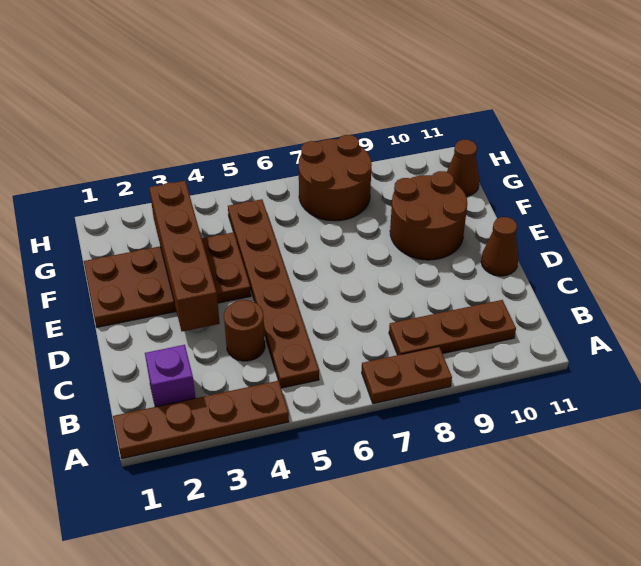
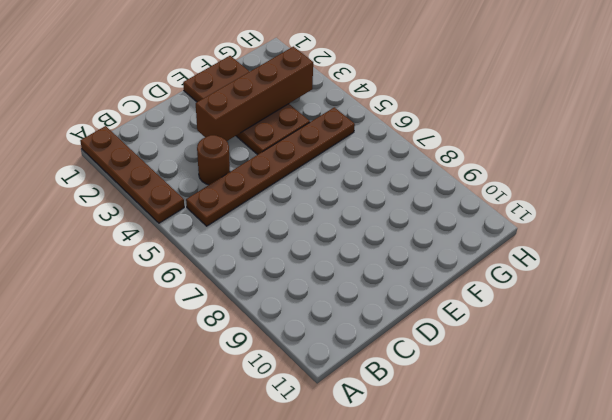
none -> brown plate A7:A8 level 1
none -> purple brick B2 level 1
none -> brown plate B8:B10 level 1

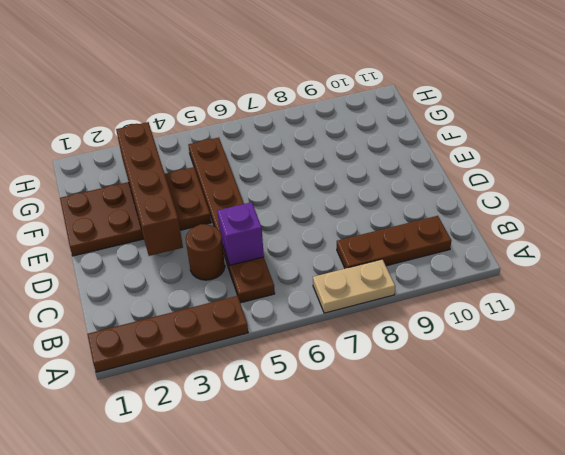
tan plate A7:A8 level 1 -> brown plate A7:A8 level 1
purple brick C5 level 2 -> purple brick B2 level 1
none -> brown cone D11 level 1
none -> brown round brick E9:F10 level 1
none -> brown round brick G7:H8 level 1

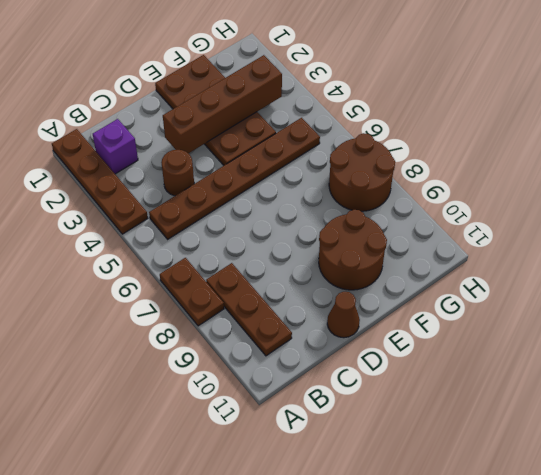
none -> brown cone G11 level 1

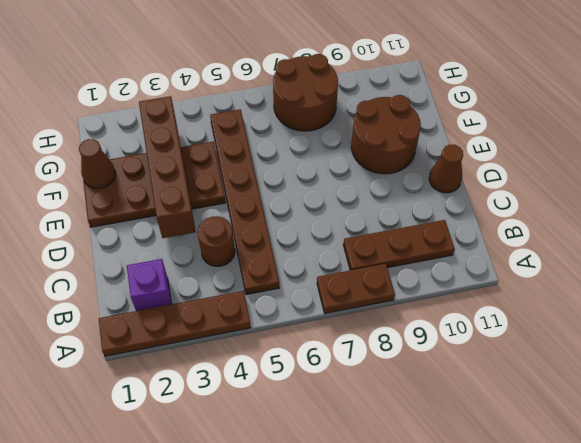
brown cone F1 level 2 -> brown cone G11 level 1

